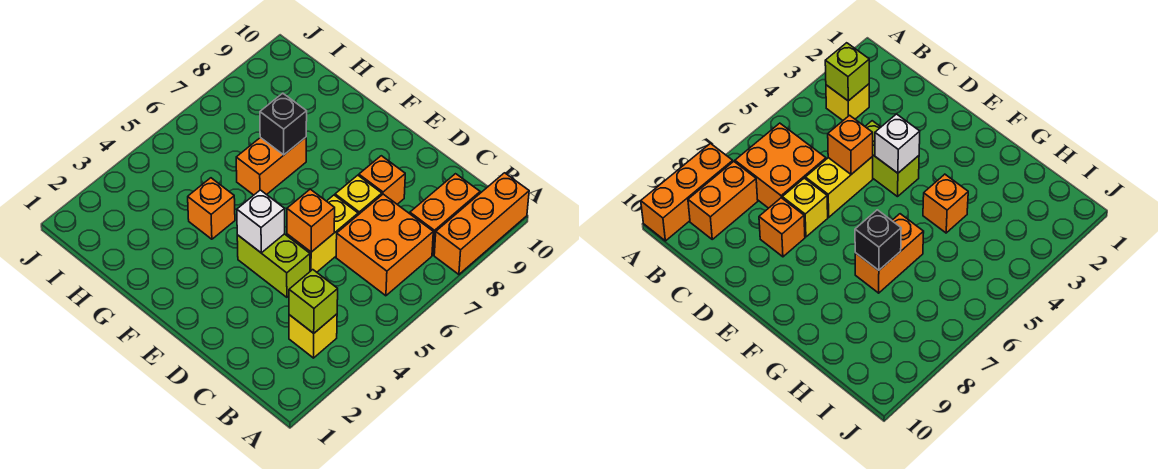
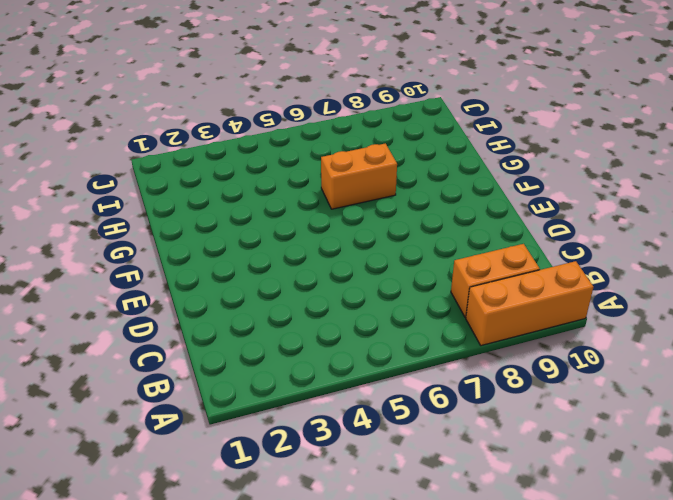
none -> yellow brick B3 level 1
none -> orange brick B6:C7 level 1
none -> lime brick D4:E4 level 1

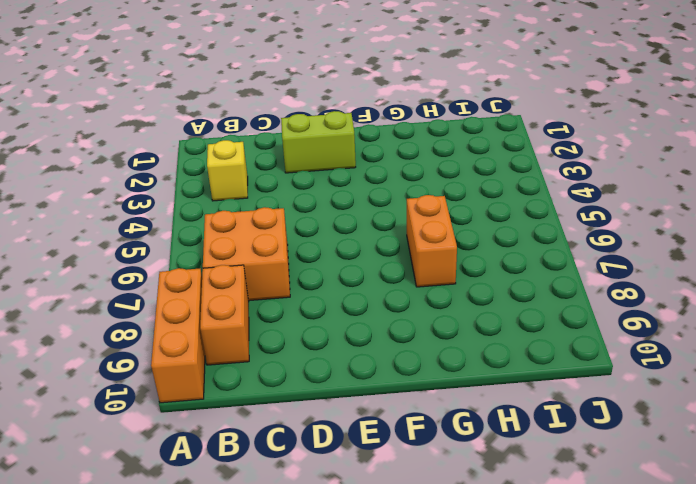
lime brick D2:E2 level 1 -> lime brick D4:E4 level 1
none -> yellow brick D5:D6 level 1
none -> yellow brick D7 level 1
none -> orange brick D8 level 1

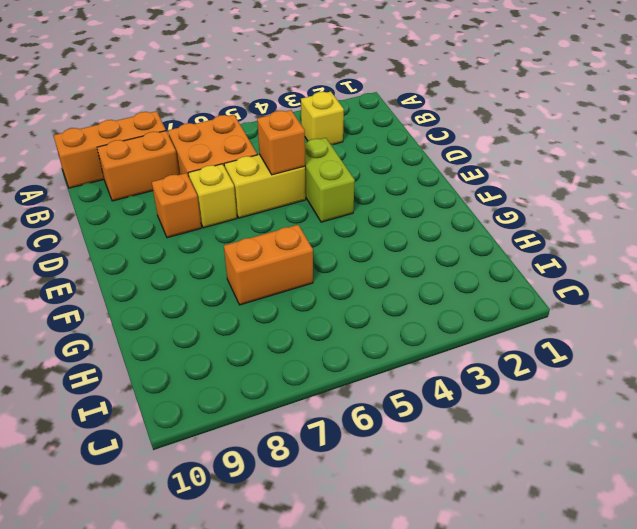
none -> orange brick G4 level 1
none -> lime brick B3 level 2
none -> white brick E4 level 2

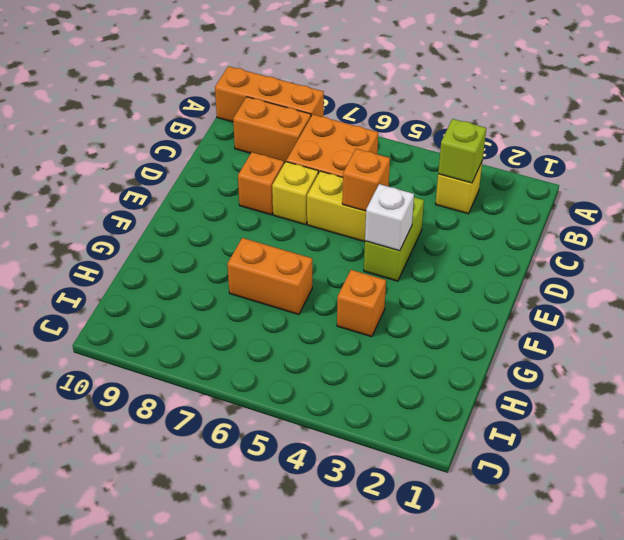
none -> black brick G7 level 2

